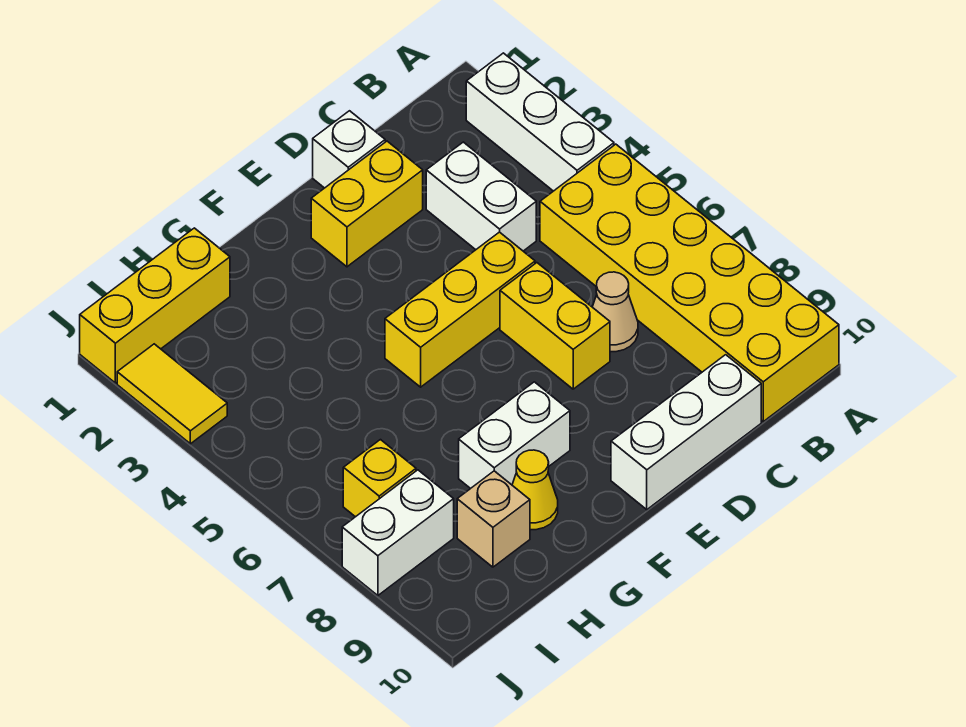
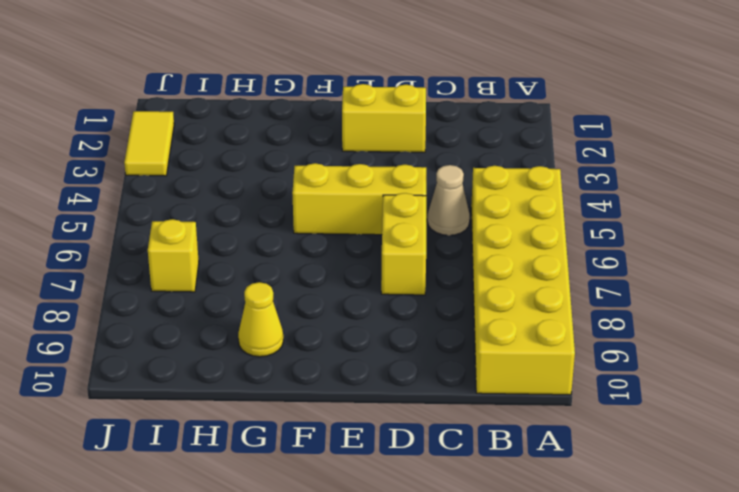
tan cone C5 level 1 -> tan cone C7 level 1
none -> white brick A2:A4 level 1
none -> white brick C3:C4 level 1
none -> white brick C10:E10 level 1

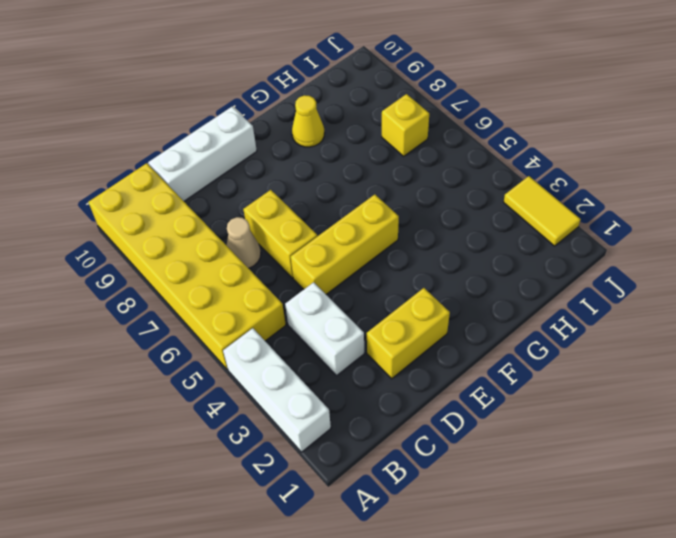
none -> white brick D1 level 1
none -> white brick F8:G8 level 1
none -> yellow brick H1:J1 level 1

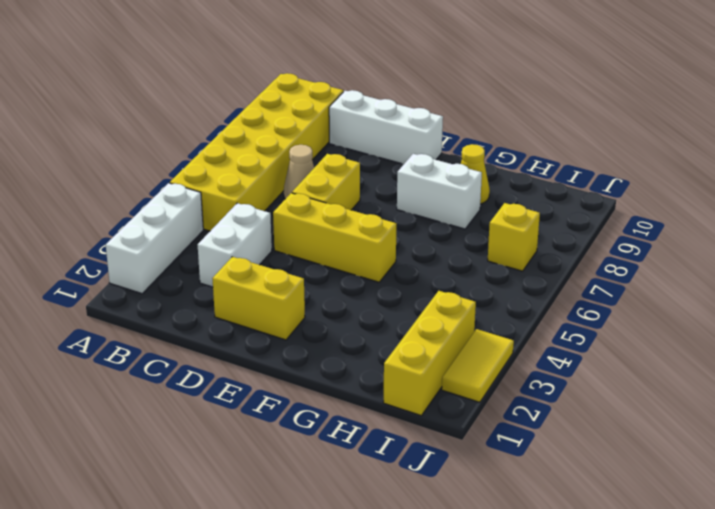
yellow brick I1:I3 level 1 -> yellow brick H1:J1 level 1
none -> white brick D1 level 1
none -> tan brick H9 level 1
none -> white brick I8:J8 level 1

